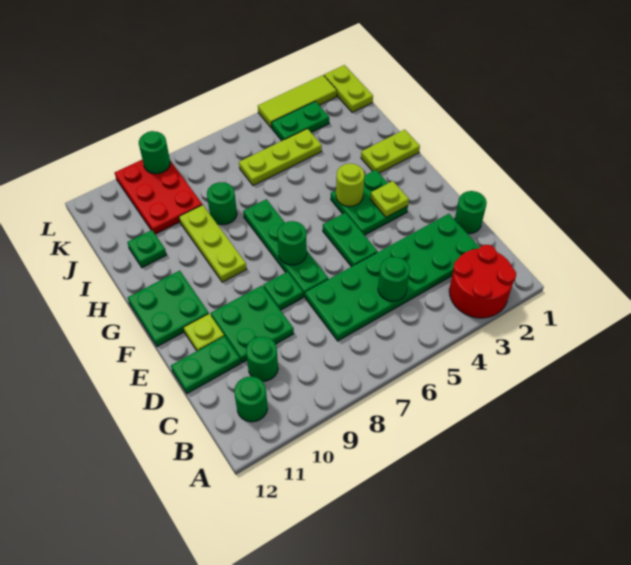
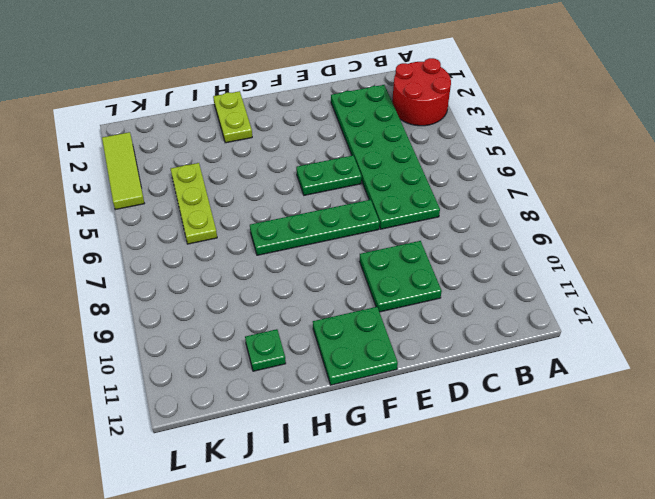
none -> green round brick B11 level 1
none -> green round brick C10 level 1
none -> green round brick D1 level 1

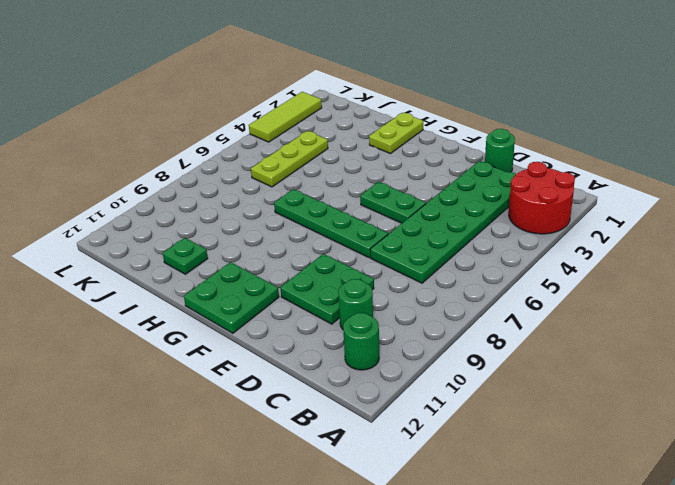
none -> green plate D11:D12 level 1
none -> green plate E8 level 1
none -> lime plate E11 level 1

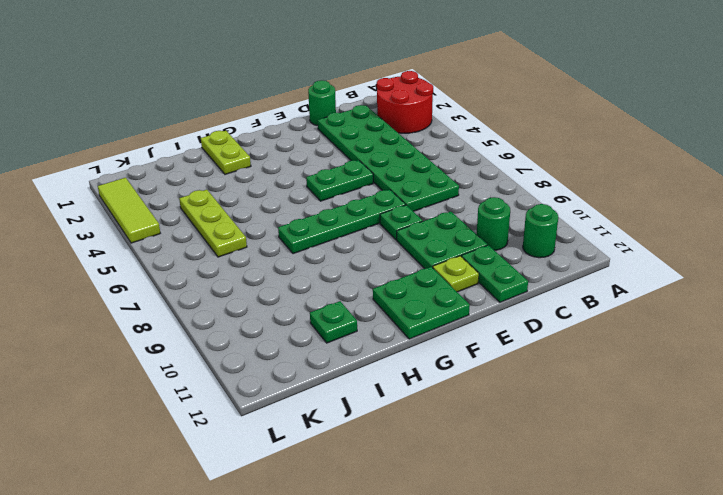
none -> green plate F3:G4 level 1
none -> lime plate G9:I9 level 1
none -> green round brick I8 level 1

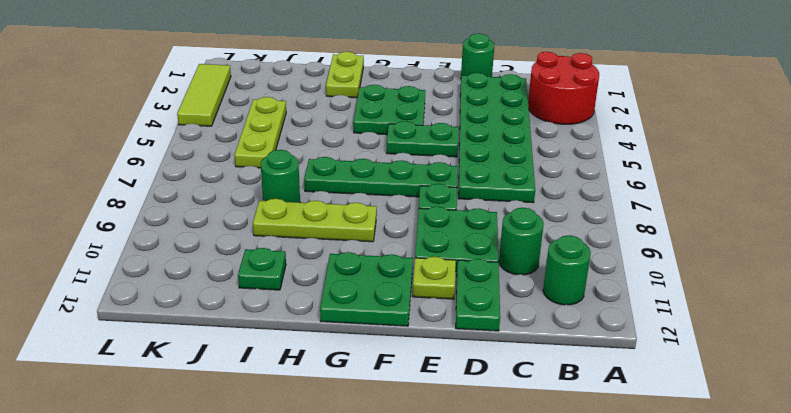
none -> red plate J9:L10 level 1
none -> lime plate K1:L1 level 1
none -> green plate K3:K4 level 1

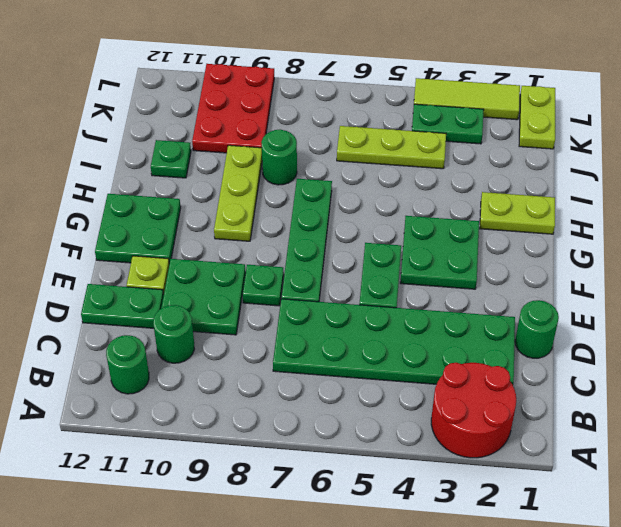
none -> green round brick C5 level 2
none -> lime plate F3 level 2
none -> green round brick F7 level 2

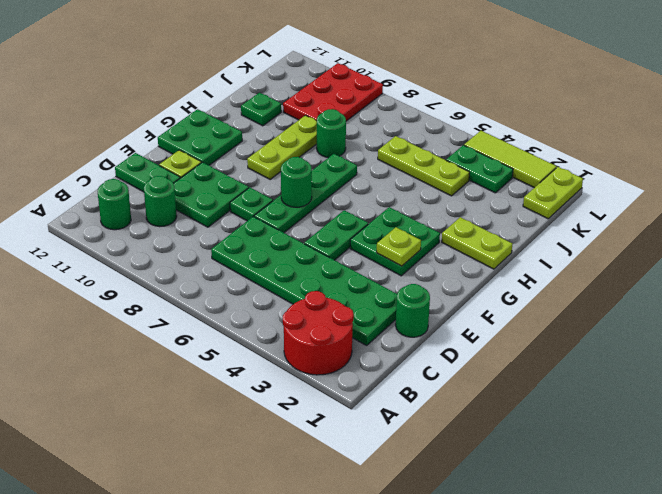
none -> green round brick C5 level 2
none -> lime round brick G4 level 2
none -> green round brick L9 level 2

